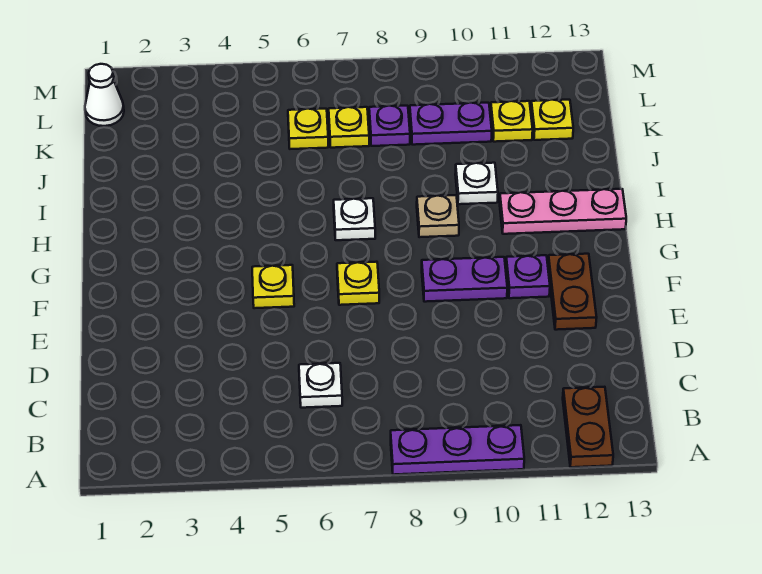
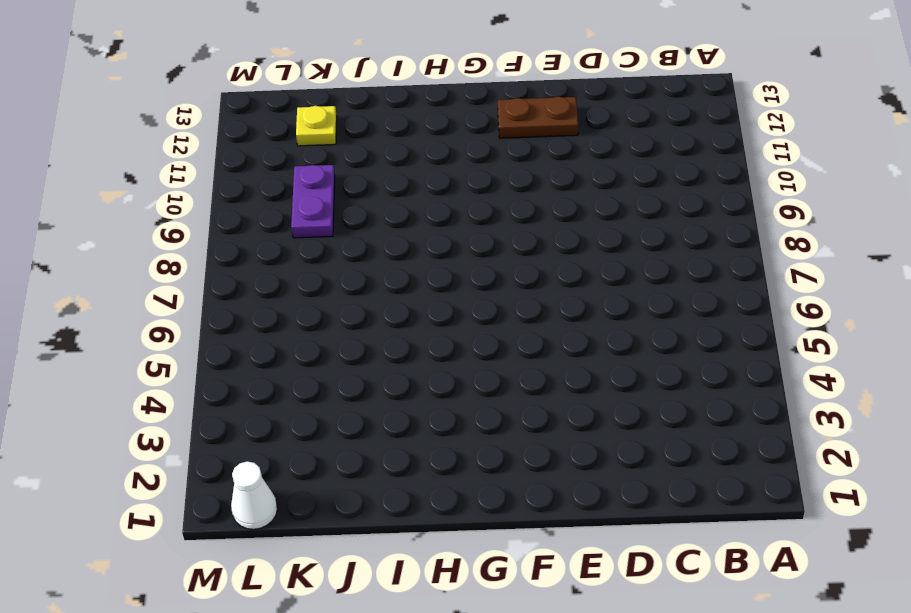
none -> purple plate A8:A10 level 1
none -> brown plate A12:B12 level 1
none -> white plate C6 level 1

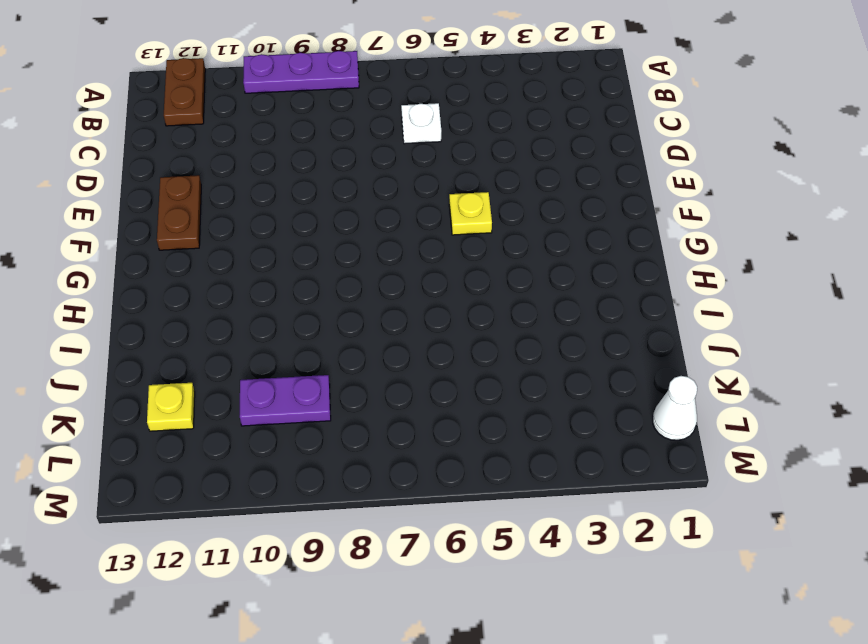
none -> yellow plate F7 level 1
none -> purple plate F9:F10 level 1
none -> purple plate F11 level 1

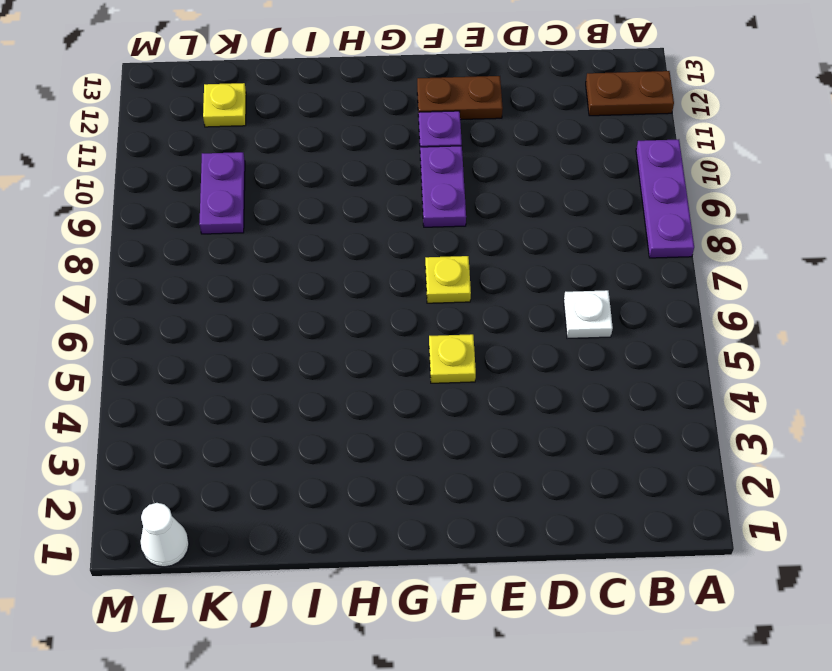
none -> white plate H7 level 1
none -> tan plate H9 level 1
none -> pink plate H11:H13 level 1

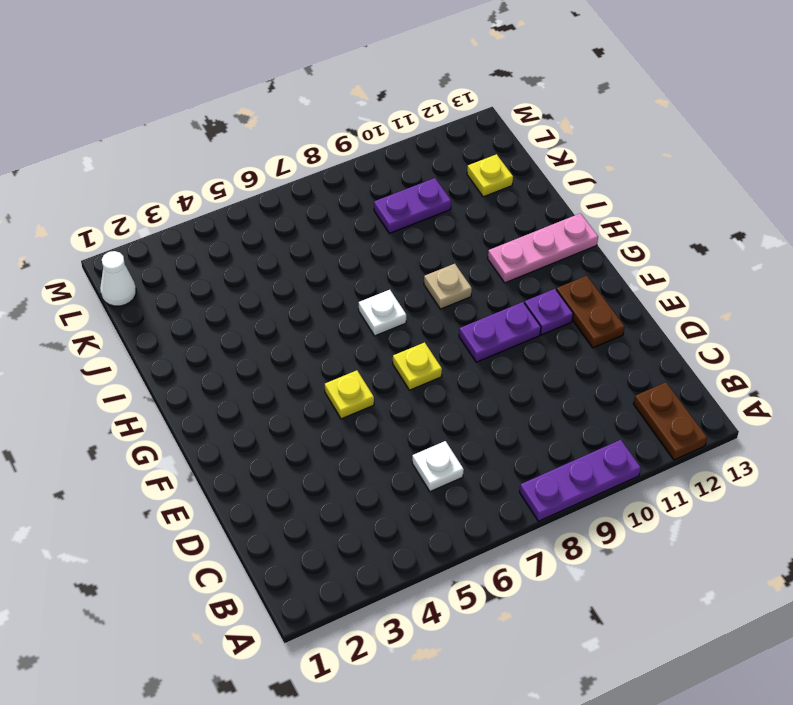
none -> white plate I10 level 1
none -> yellow plate K6 level 1
none -> yellow plate K7 level 1

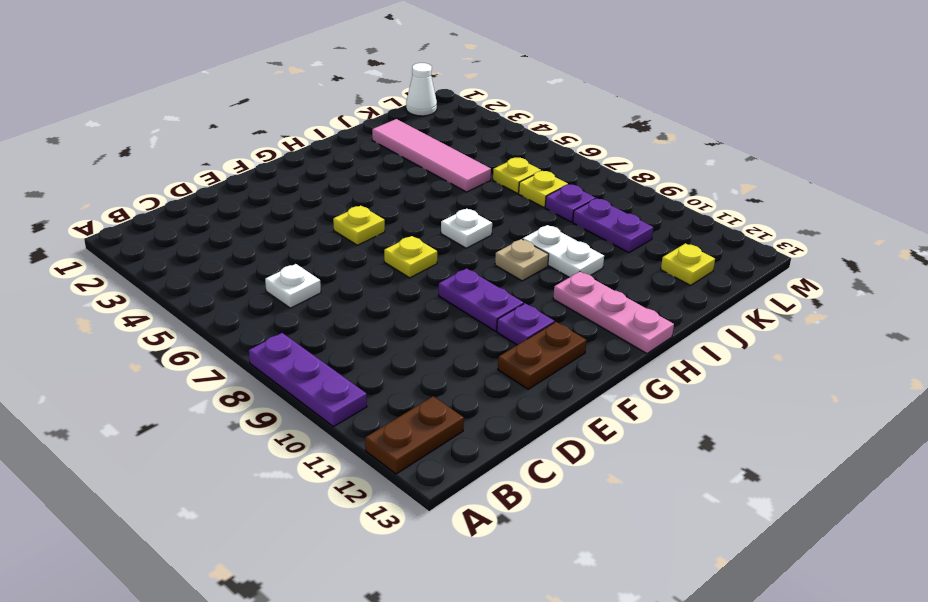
white plate I9:I10 level 1 -> white plate I10 level 1
pink tile J2:J5 level 1 -> none
none -> yellow plate K11 level 1

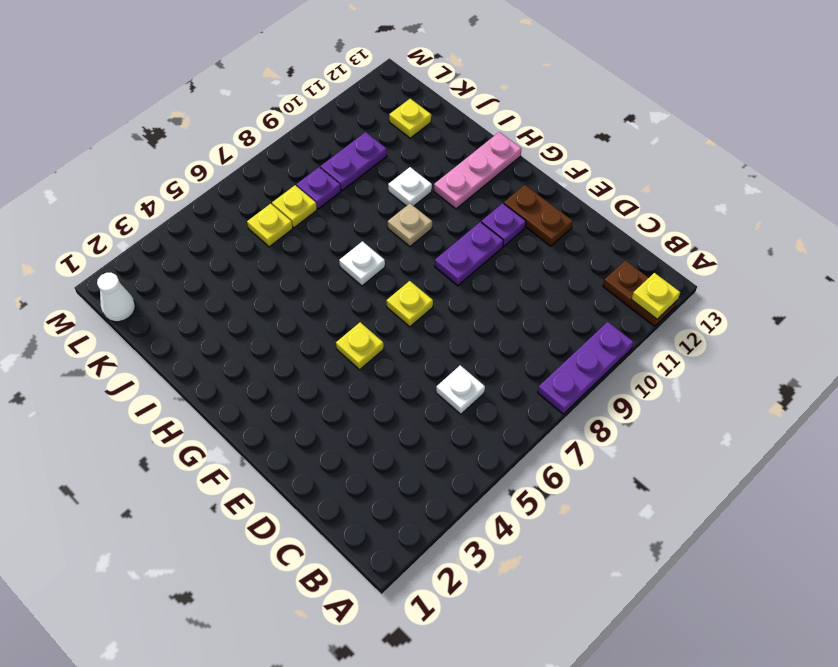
yellow plate A12 level 2 -> yellow plate K11 level 1

